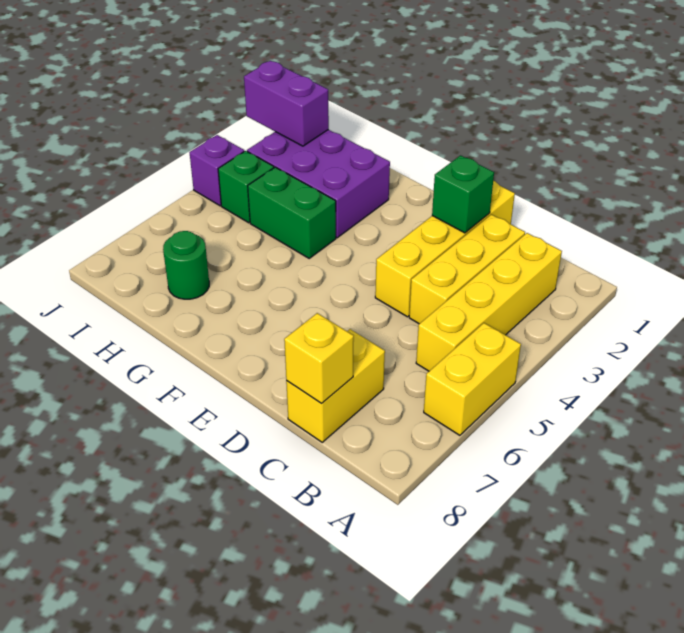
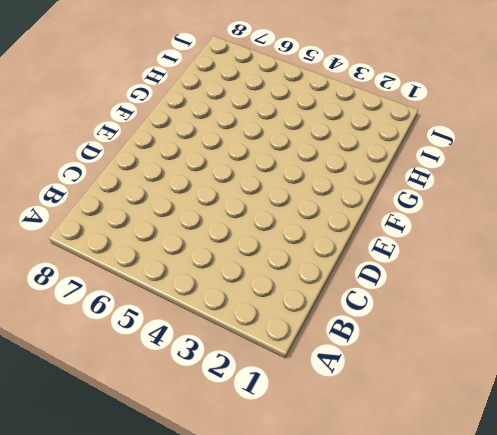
none -> yellow brick A5:A6 level 1
none -> yellow brick B2:B5 level 1
none -> yellow brick C2:C4 level 1

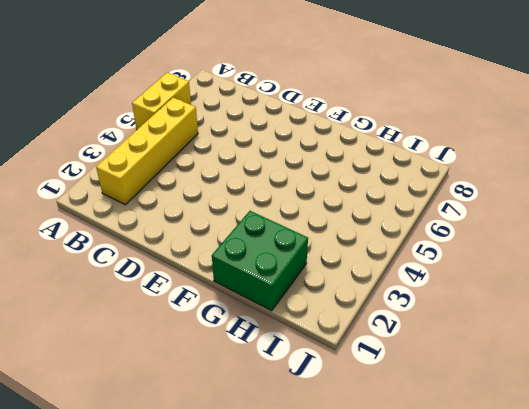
green brick G1:H2 level 1 -> purple brick G2:I3 level 1
none -> yellow brick C2:C4 level 1
none -> yellow brick C7:C8 level 1
none -> yellow brick D1:D4 level 1

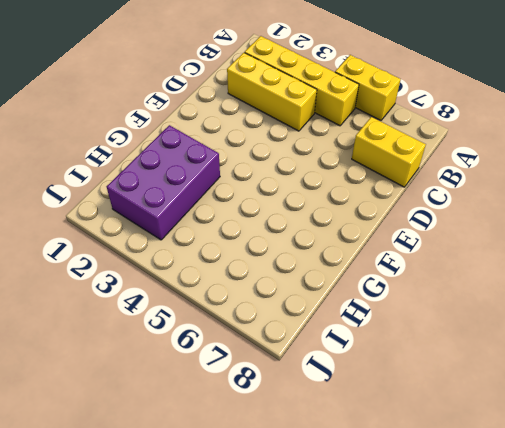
none -> yellow brick D1:D4 level 1
none -> green brick G4:H4 level 1
none -> green round brick H7 level 1

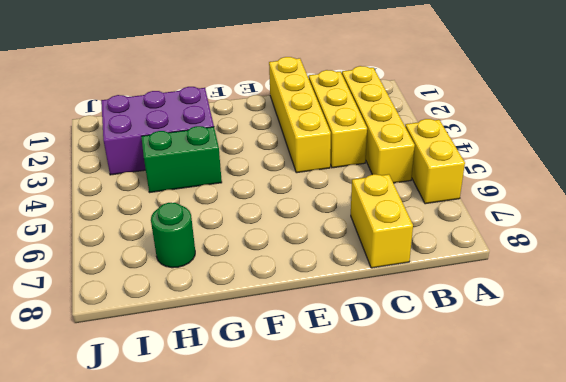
none -> green brick I4 level 1
none -> purple brick J4 level 1
none -> yellow brick C8 level 2

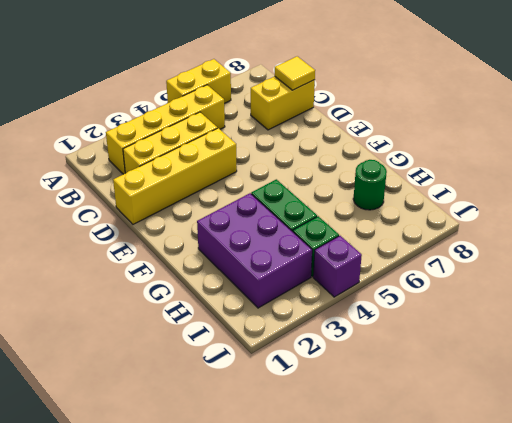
yellow tile C8 level 2 -> yellow brick C8 level 2
none -> green brick D2 level 2
none -> purple brick I2:J2 level 2

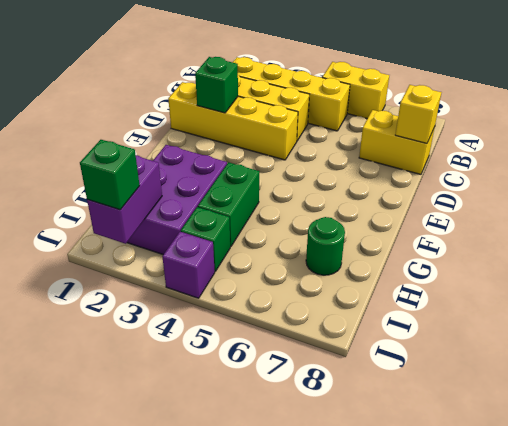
green brick J2 level 3 -> none

